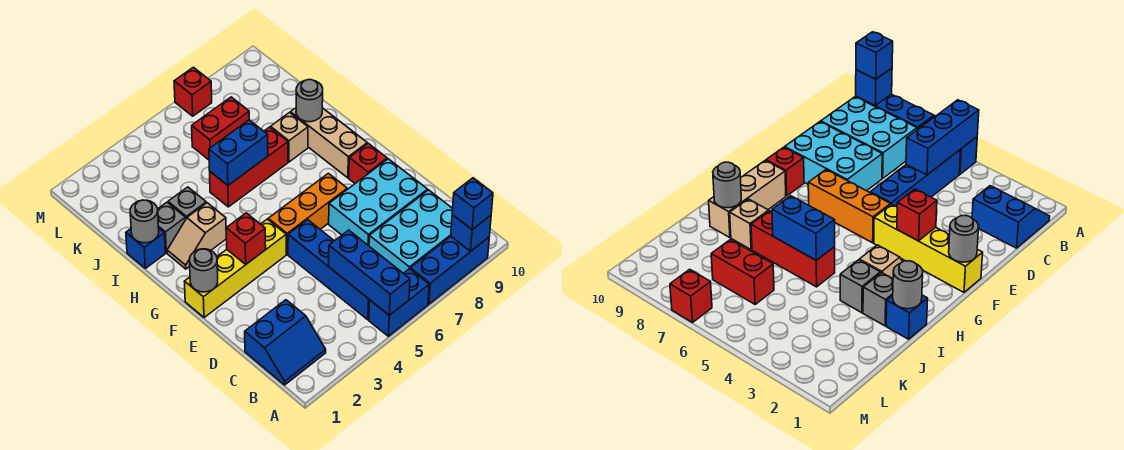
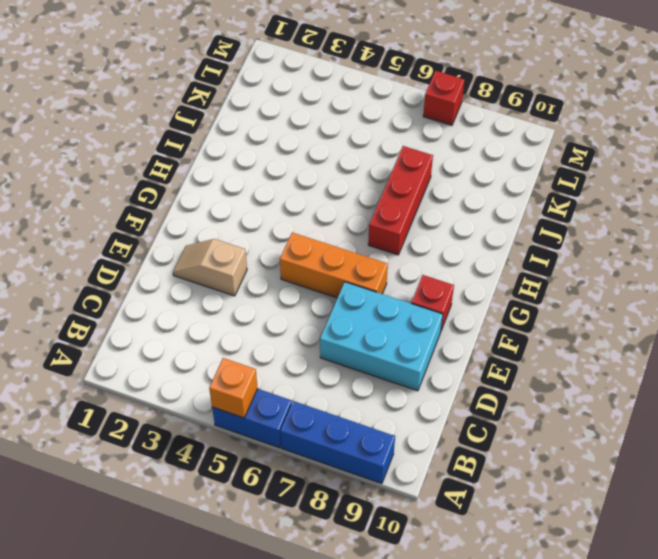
orange brick A5 level 2 -> blue brick A5:C5 level 2
tan slope E2:E3 level 1 top 3 -> tan slope H2:H3 level 1 top 3
red brick H7:J7 level 1 -> red brick I5:I7 level 1
none -> blue slope B1:C2 level 1 top C
none -> blue brick B5:E5 level 1
none -> cyan brick B7:C9 level 1

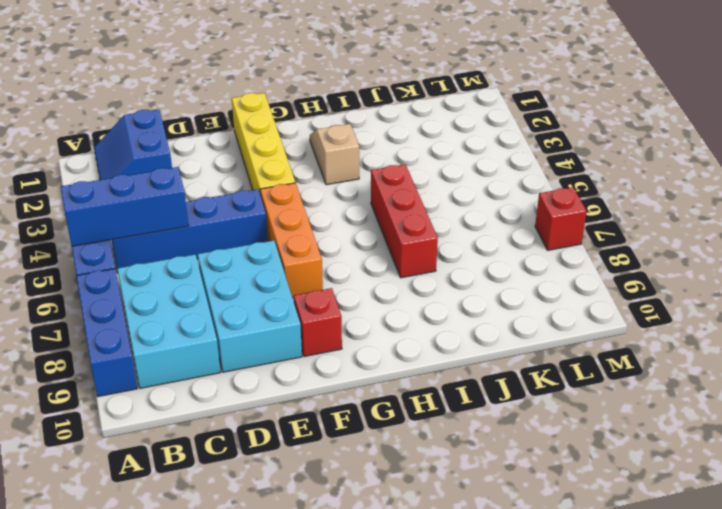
none -> tan brick G9:I9 level 1
none -> blue brick I1 level 1
none -> grey brick I2 level 1

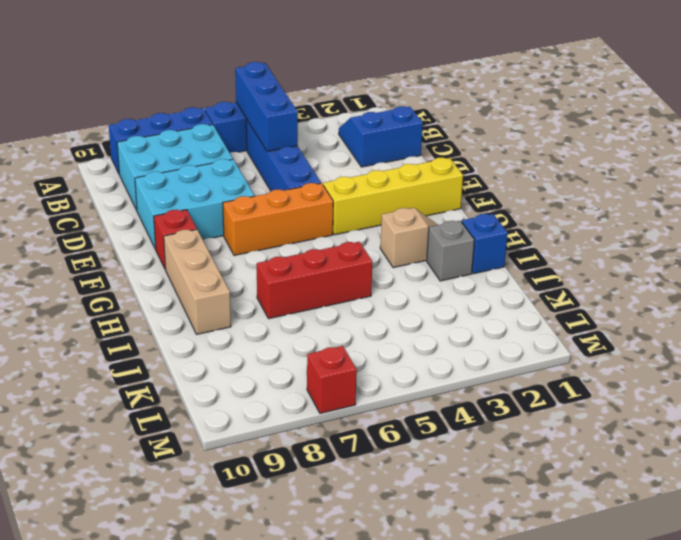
none -> grey brick I3 level 1
none -> tan brick I8 level 1
none -> red brick K6:K7 level 1

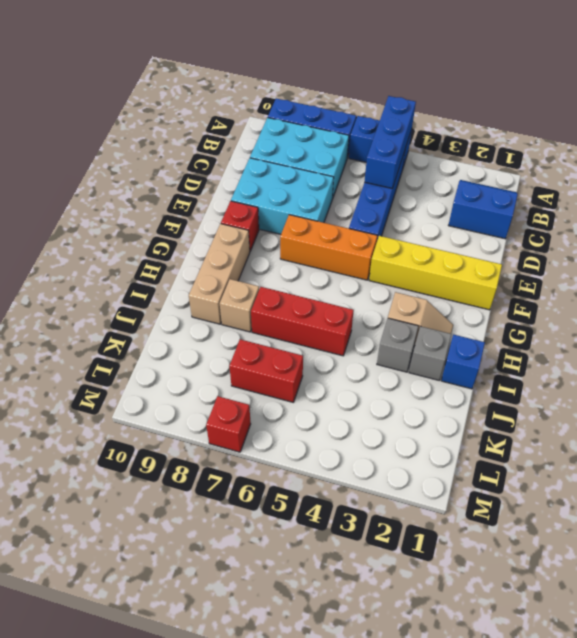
none -> blue brick A9 level 2
none -> grey round brick F1 level 2
none -> red brick F3 level 2

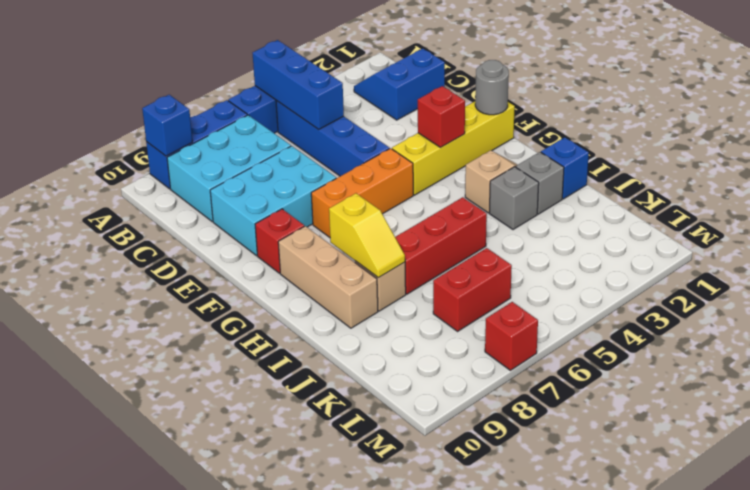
yellow slope H8:I8 level 2 top H -> none
none -> grey round brick I1 level 2
none -> blue brick I5:I6 level 2
none -> grey round brick I9 level 2

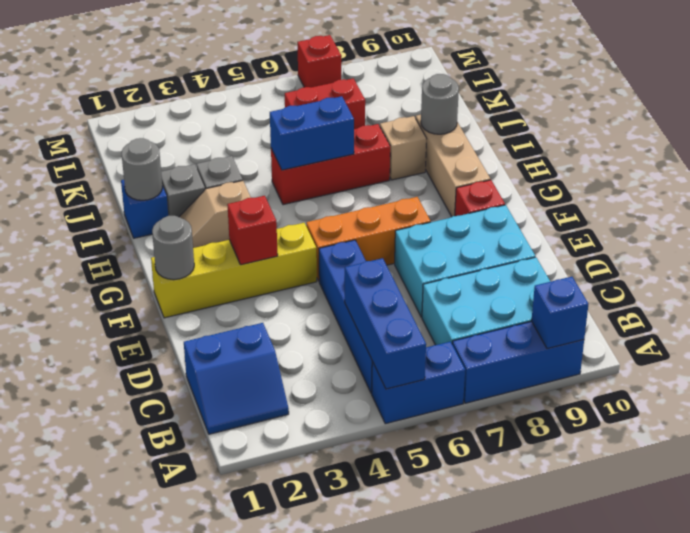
none -> blue brick A9 level 3

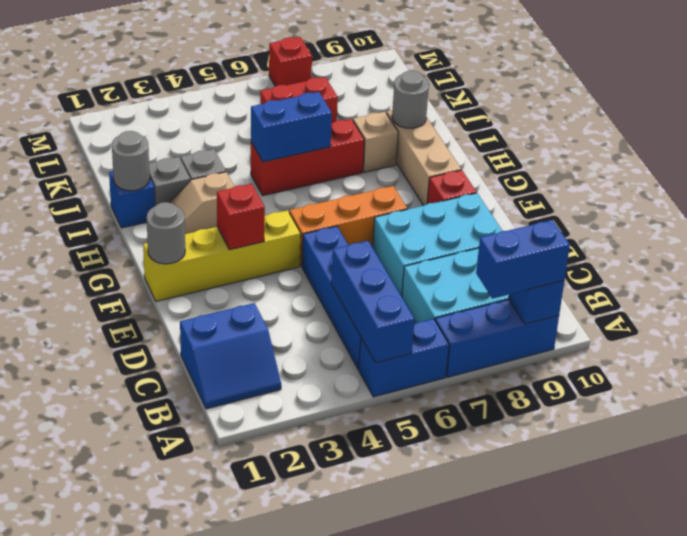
blue brick A8:A9 level 3 -> blue brick A9 level 3

